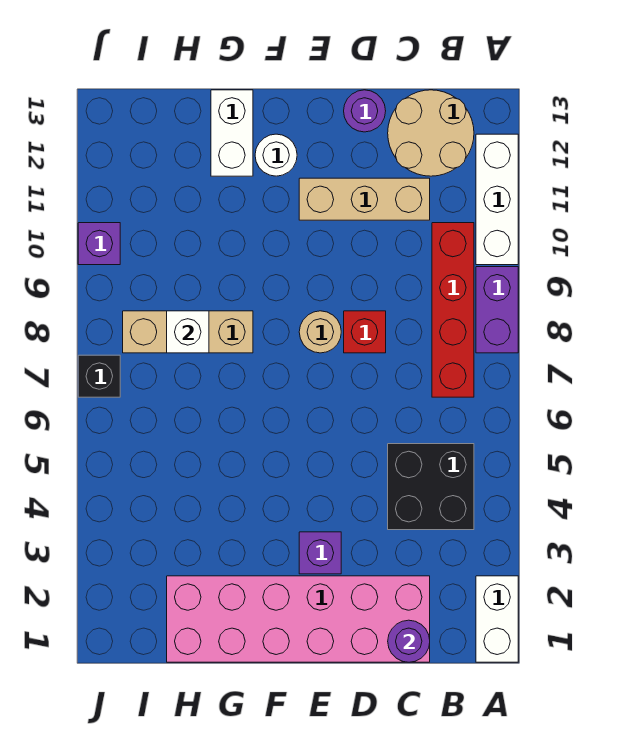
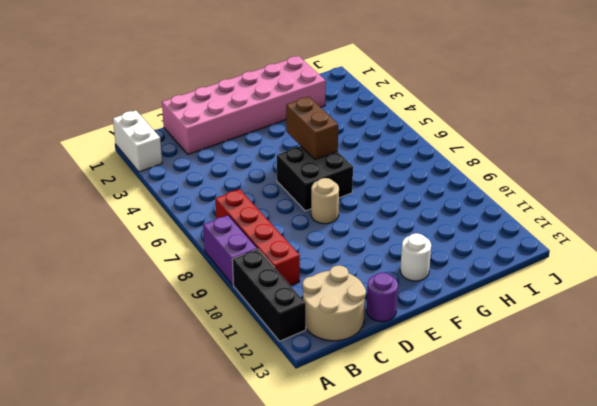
black brick A10:A12 level 1 -> white brick A10:A12 level 1
black brick E6:F7 level 1 -> black brick B4:C5 level 1
brown brick F5:F6 level 2 -> none
none -> tan brick C11:E11 level 1
none -> red brick D8 level 1
none -> purple brick E3 level 1

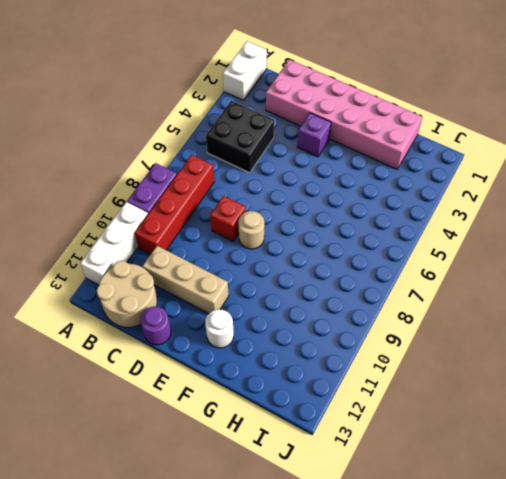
none -> tan brick G8:I8 level 1
none -> white brick G12:G13 level 1
none -> black brick J7 level 1

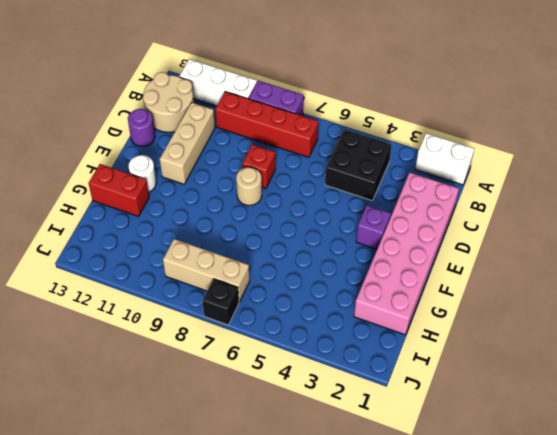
red brick G12:G13 level 1 -> white brick G12:G13 level 1
tan brick I7:I9 level 1 -> tan brick G8:I8 level 1
none -> purple brick J10 level 1
none -> purple round brick C1 level 2
none -> white brick H8 level 2

